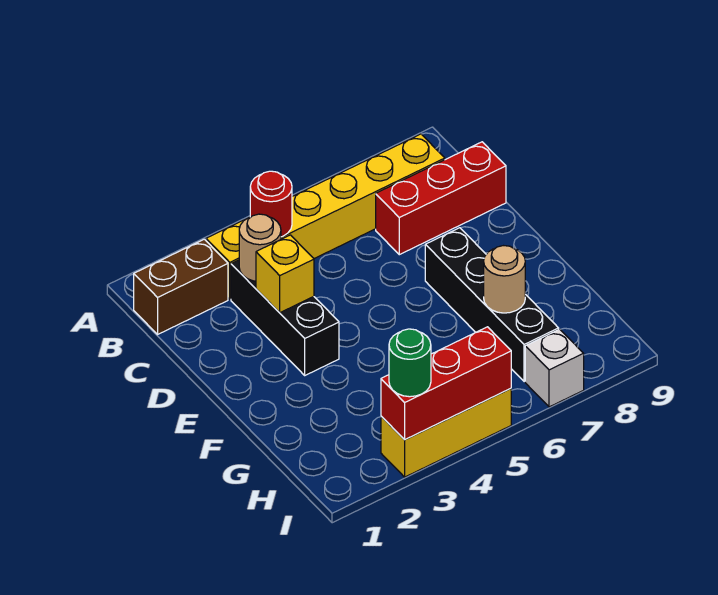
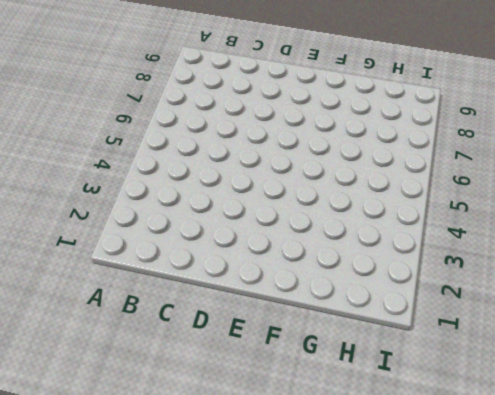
none -> brown brick B1:B2 level 1
none -> yellow brick B3:B8 level 1
none -> black brick C3:E3 level 1

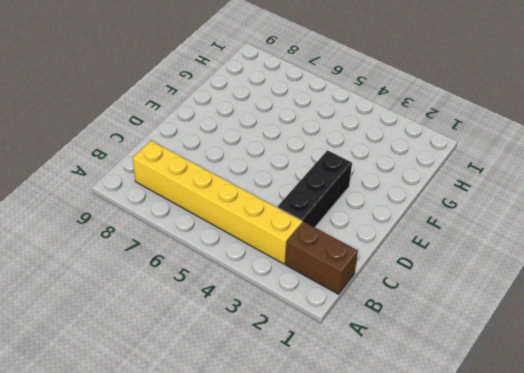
none -> red brick C7:C9 level 1
none -> black brick E7:H7 level 1
none -> yellow brick I3:I5 level 1

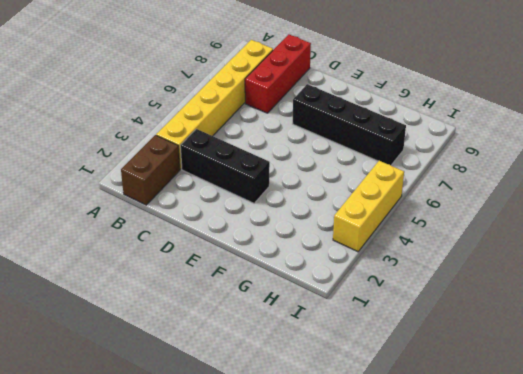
none -> white brick I7 level 1
none -> red round brick B4 level 2
none -> tan round brick C3 level 2

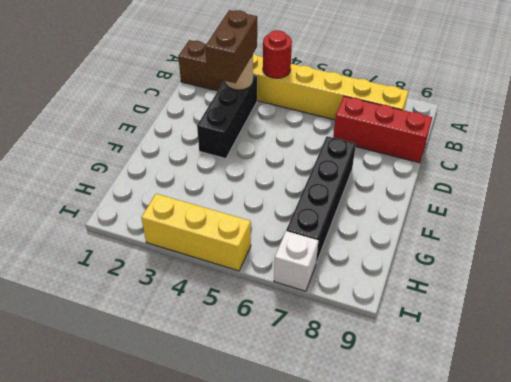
brown brick C3:D3 level 3 -> none
none -> yellow brick D3 level 2
none -> tan round brick G7 level 2
none -> red brick I3:I5 level 2

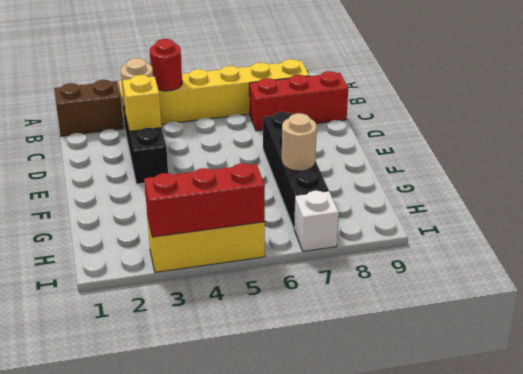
none -> green round brick I3 level 3

